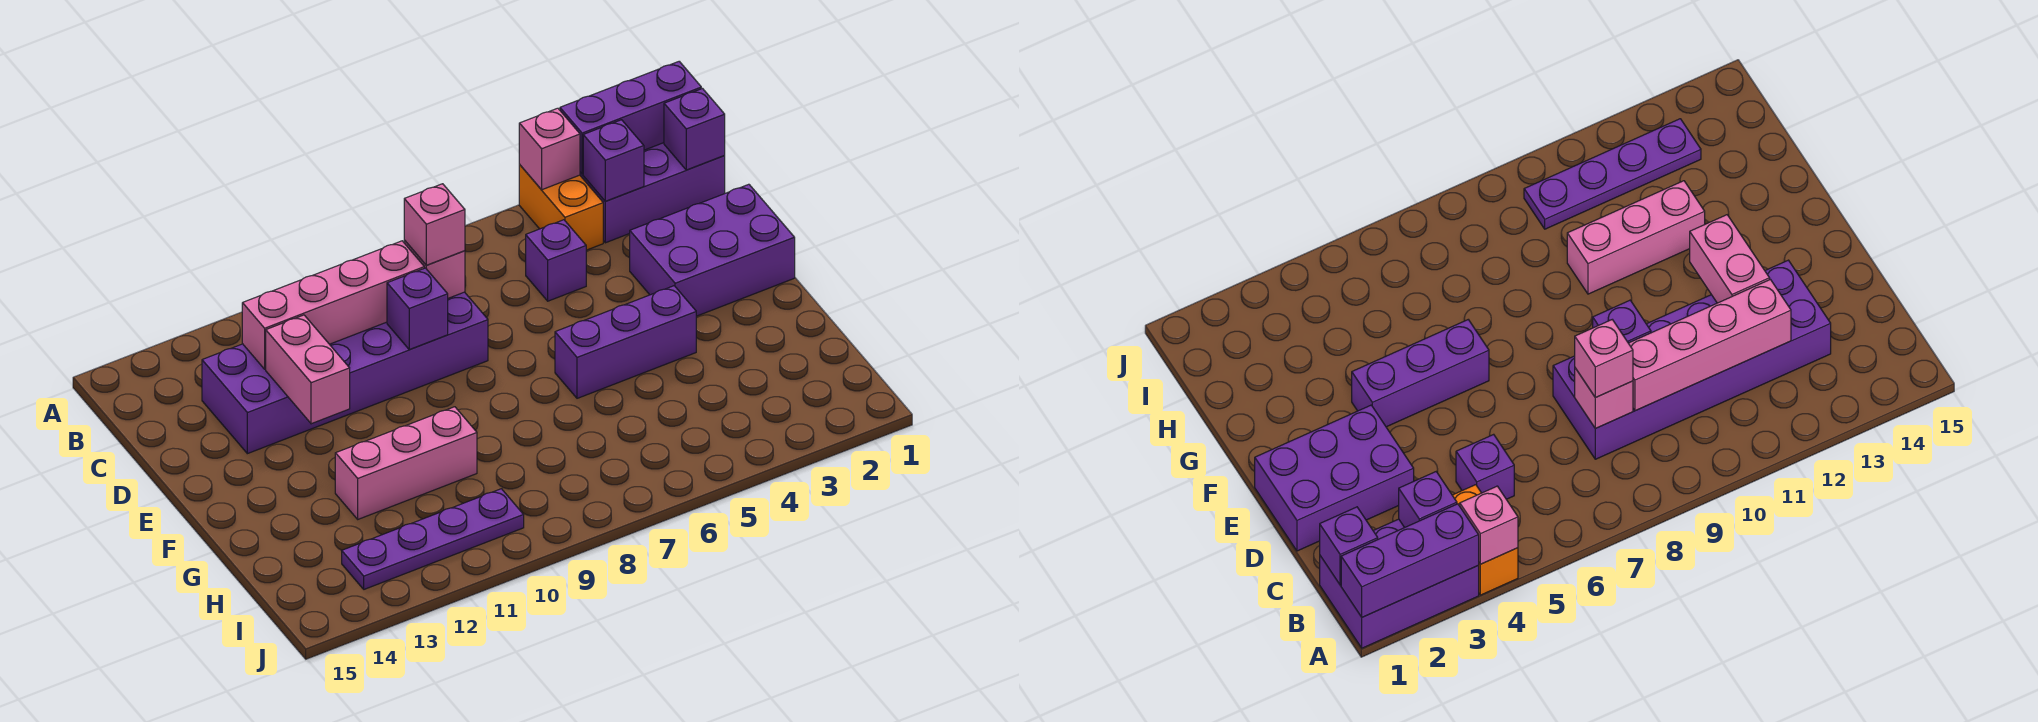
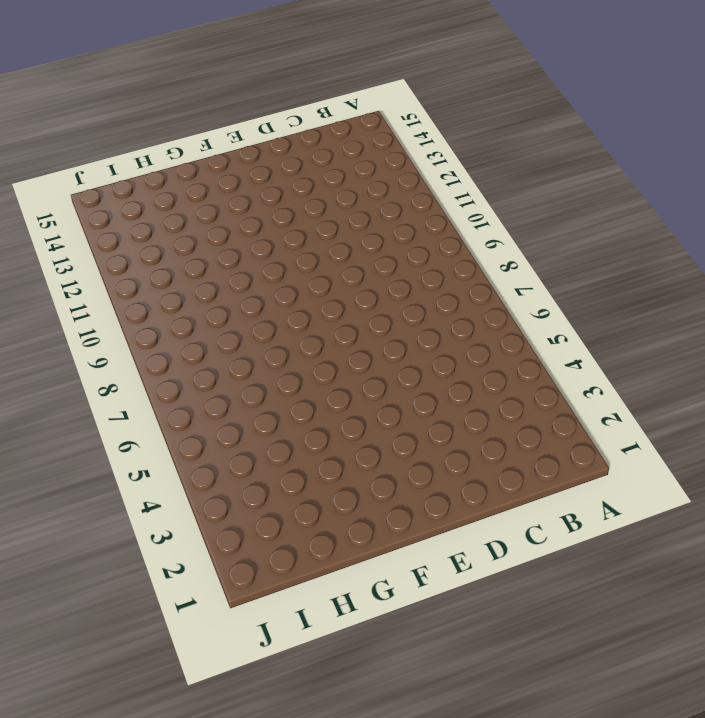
none -> purple brick A1:B3 level 1
none -> orange brick A4:B4 level 1
none -> purple brick C5 level 1

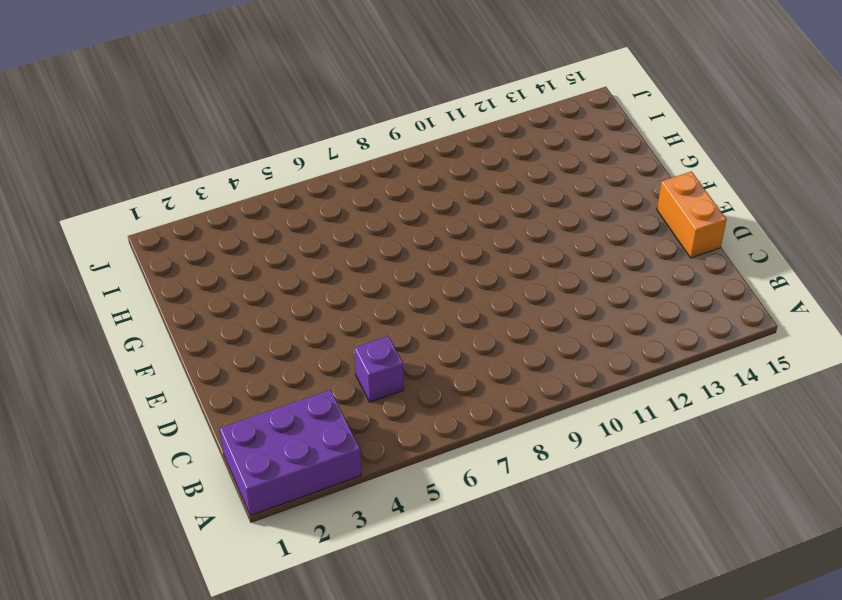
orange brick D15:E15 level 1 -> orange brick A4:B4 level 1
none -> purple brick C8:D13 level 1
none -> purple brick D1:E3 level 1
none -> purple brick F4:F6 level 1

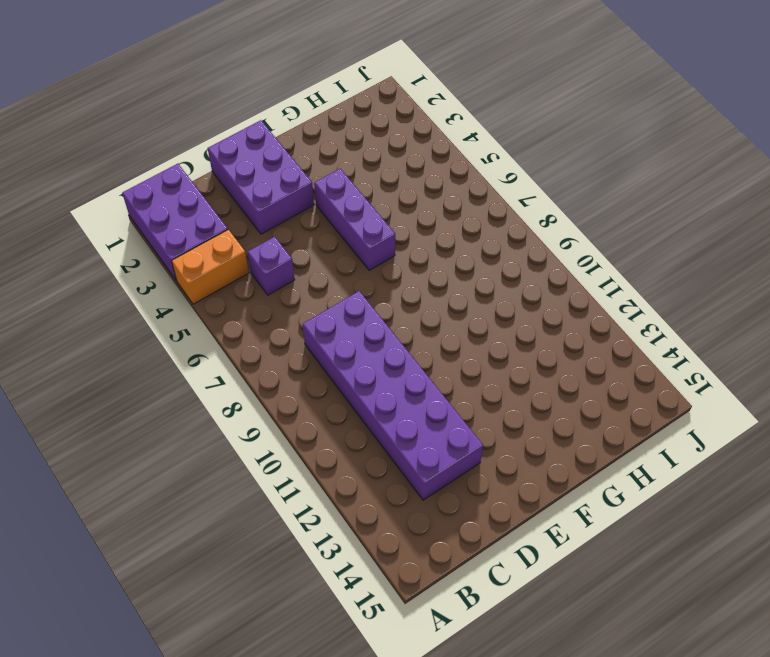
none -> pink brick G10:G12 level 1
none -> purple plate I10:I13 level 1
none -> purple brick A1:A3 level 2

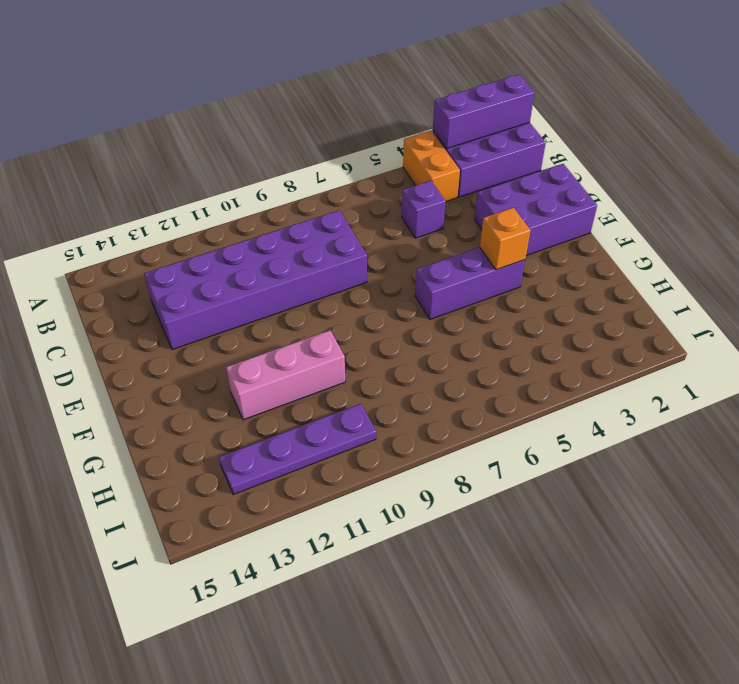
orange brick F4 level 2 -> none
none -> pink brick A4 level 2
none -> purple brick B1 level 2
none -> purple brick B3 level 2

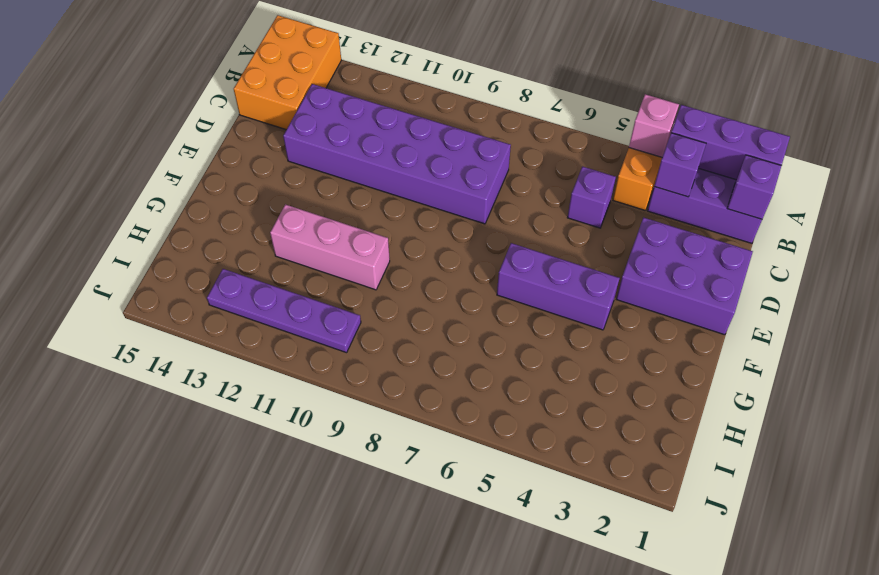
orange brick A14:C15 level 1 -> none
none -> pink brick C8 level 2
none -> pink brick C9:C12 level 2
none -> purple brick D9 level 2

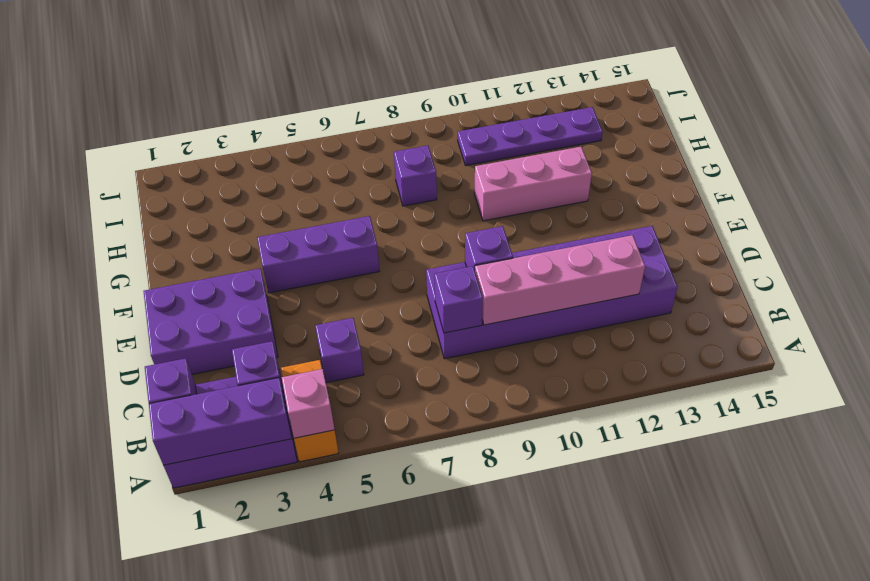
purple brick C8 level 2 -> pink brick C8 level 2
purple brick H8 level 1 -> none
none -> pink brick D12:E12 level 2
none -> pink brick C8 level 3

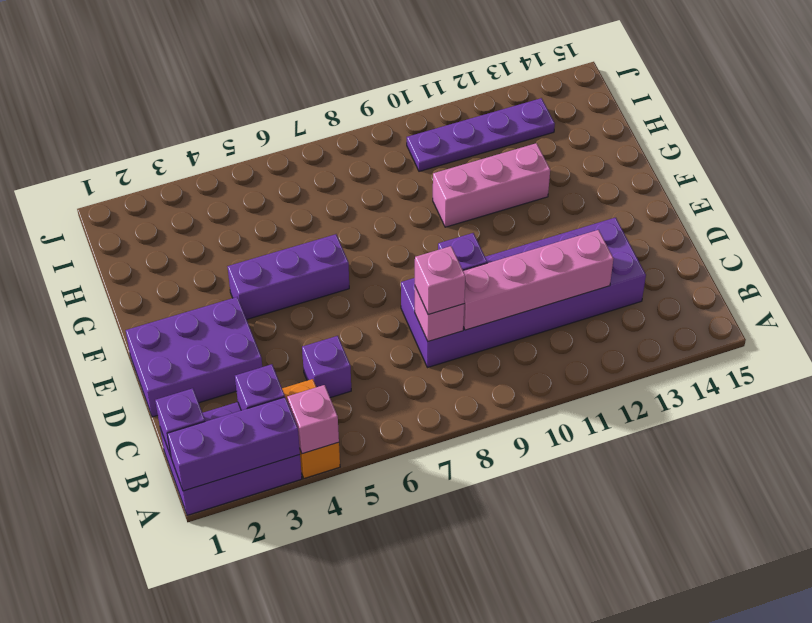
none -> pink brick D12:E12 level 2

